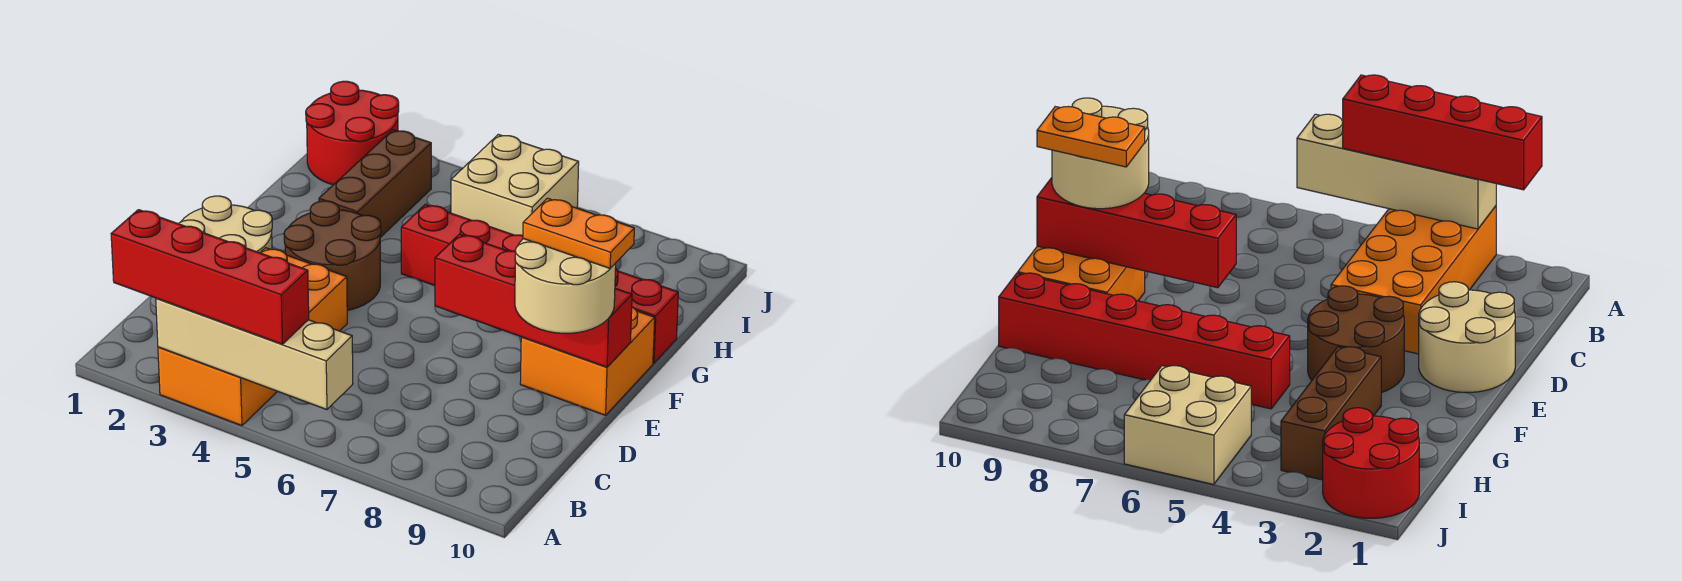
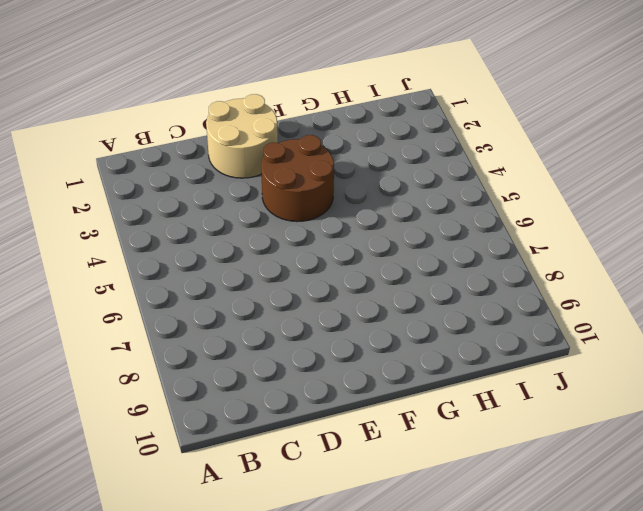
none -> orange brick A3:D4 level 1
none -> orange brick E9:F10 level 1
none -> brown brick G3:I3 level 1

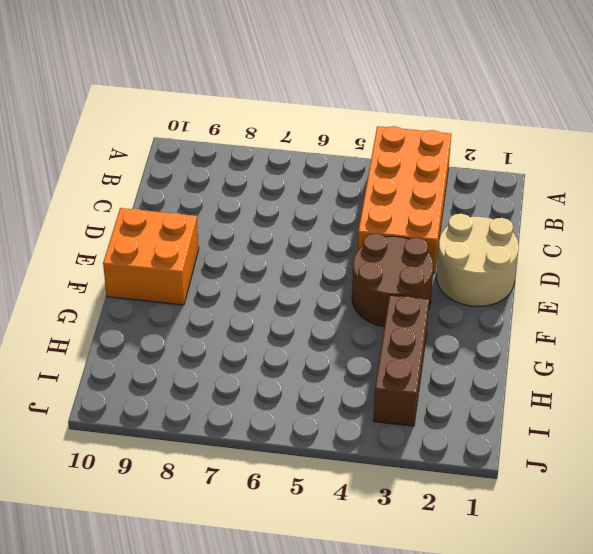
none -> red brick G5:G10 level 1
none -> red round brick I1:J2 level 1
none -> tan brick I5:J6 level 1

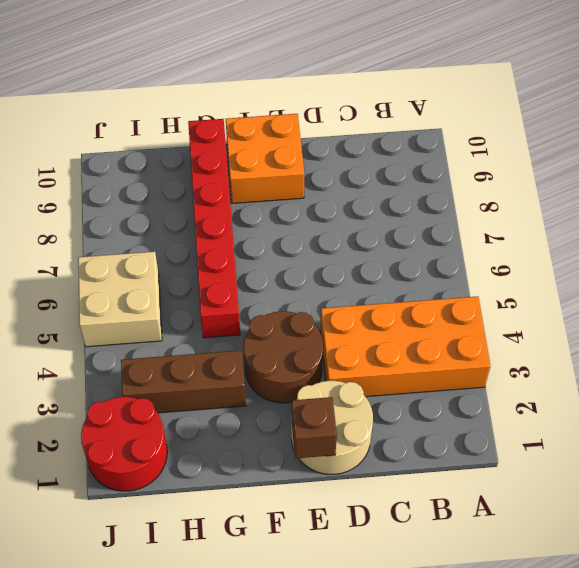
brown brick E1 level 2 -> none
none -> tan brick A3:A6 level 2
none -> red brick E7:E10 level 2
none -> red brick A2:A5 level 3

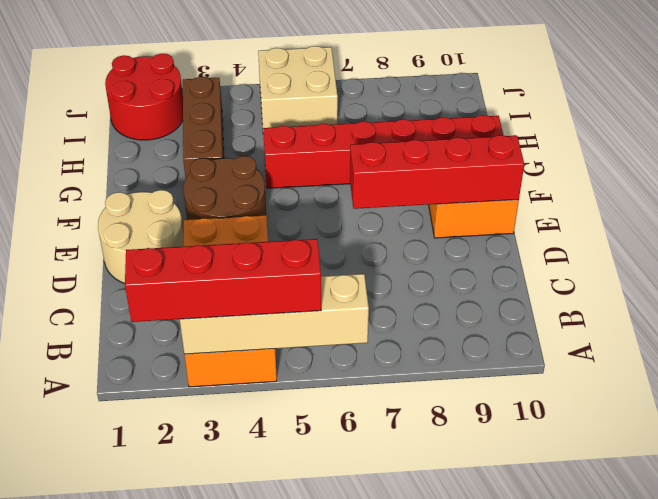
none -> tan round brick D9:E10 level 3
none -> orange plate E9:E10 level 4

